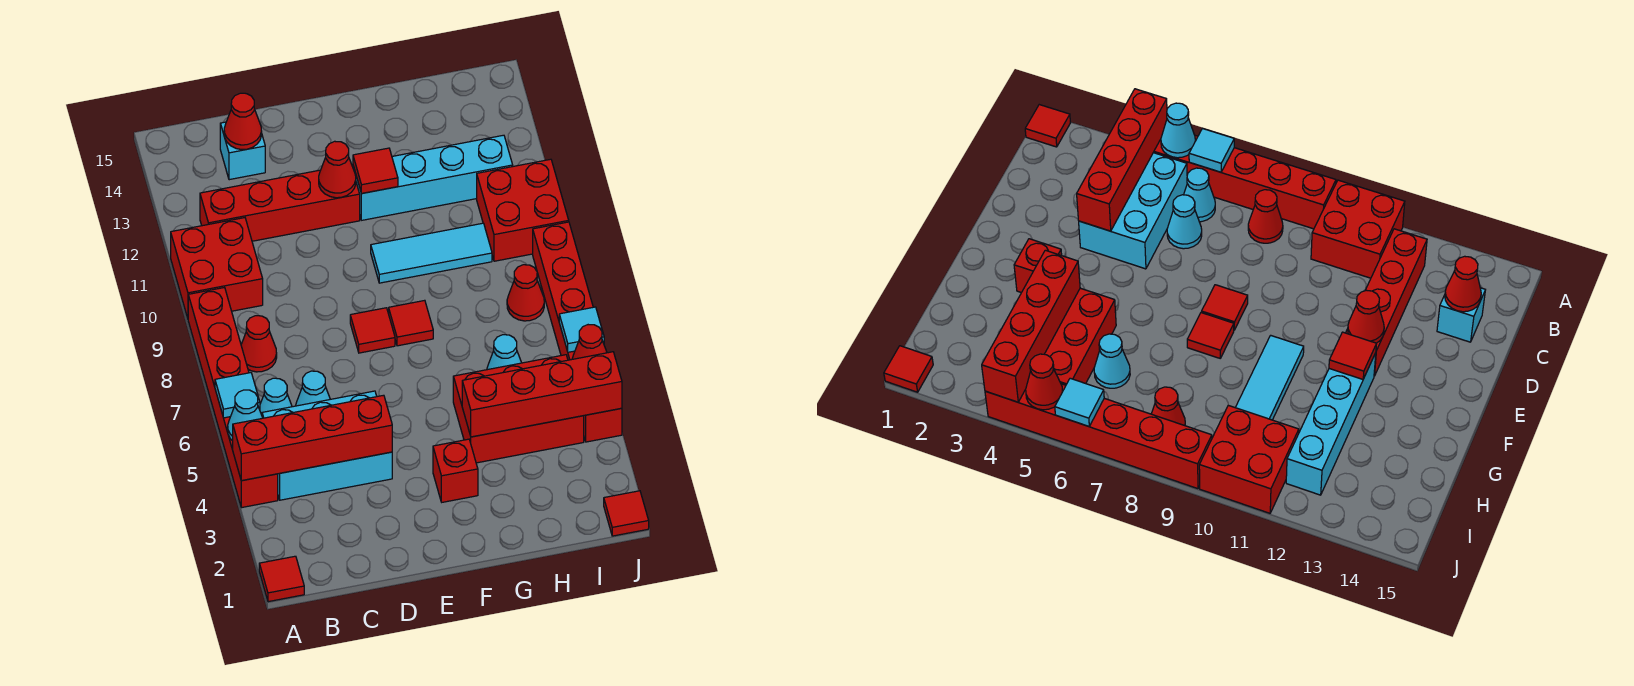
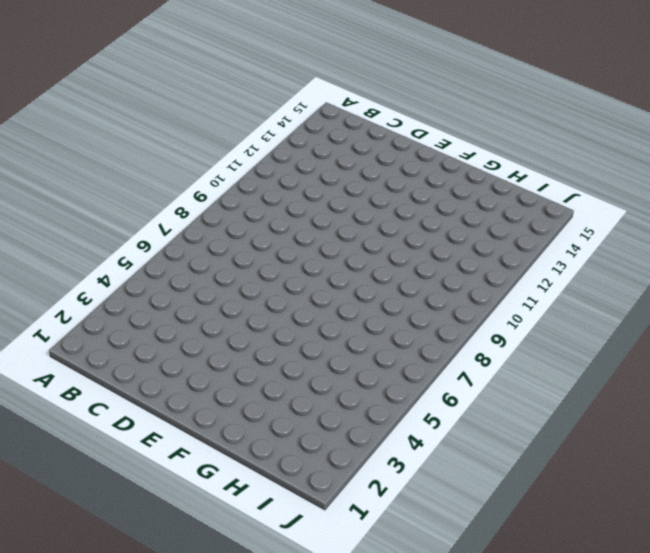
none -> red tile A1 level 1
none -> red brick A4:A9 level 1
none -> red brick A10:B11 level 1

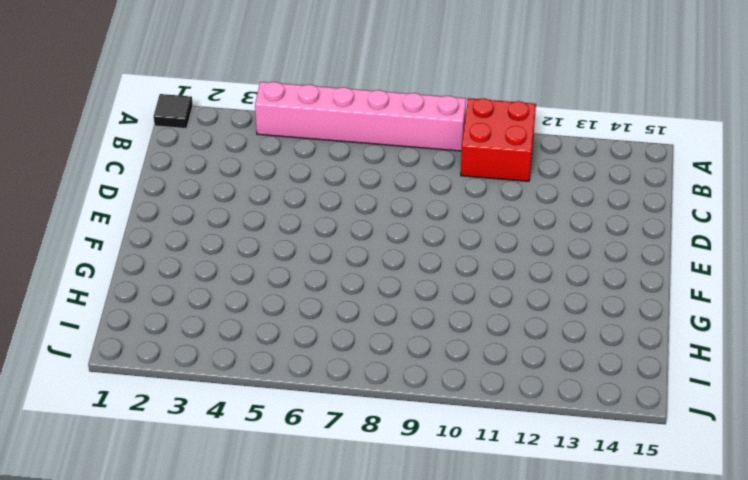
black tile A1 level 1 -> red tile A1 level 1
pink brick A4:A9 level 1 -> red brick A4:A9 level 1
none -> cyan brick B4:D5 level 1
none -> cyan cone B6 level 1
none -> red cone B8 level 1

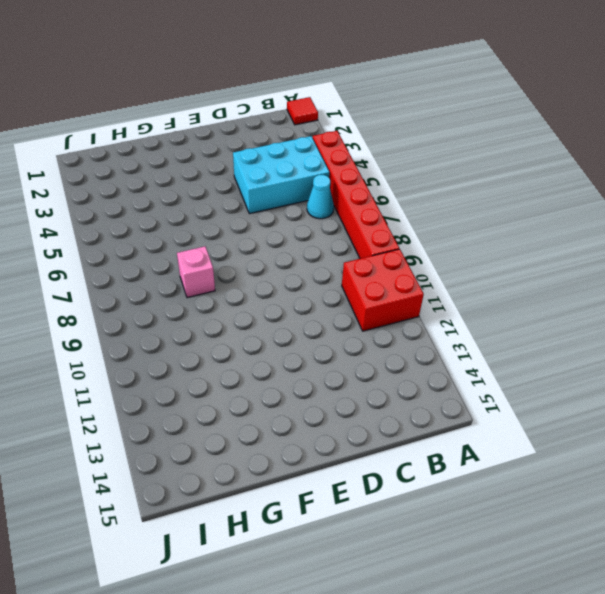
pink brick G8 level 1 -> none
none -> red cone B8 level 1
none -> red brick B12:E12 level 1
none -> cyan cone C6 level 1

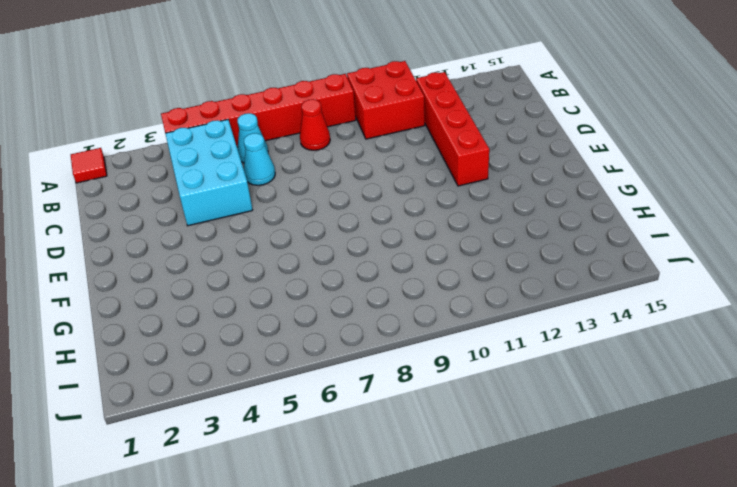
none -> cyan brick C14 level 1
none -> red tile E8 level 1
none -> red brick F3 level 1

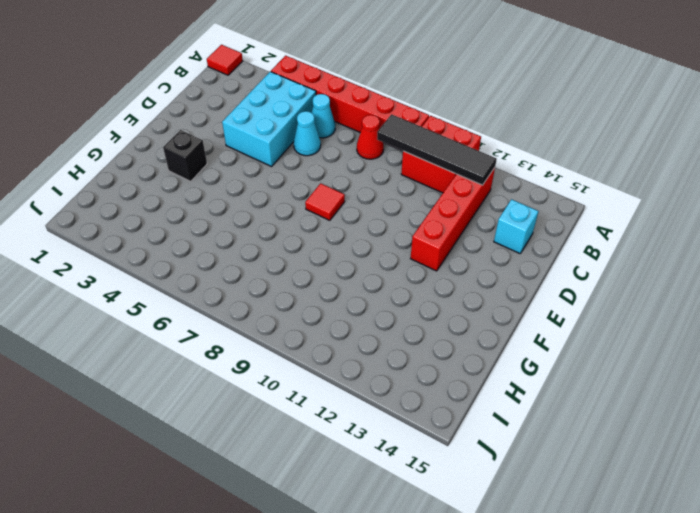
black tile B9:B12 level 2 -> none
black brick F3 level 1 -> red brick F3 level 1
none -> red tile F8 level 1
none -> cyan tile F10:H10 level 1
none -> cyan brick F12:I12 level 1

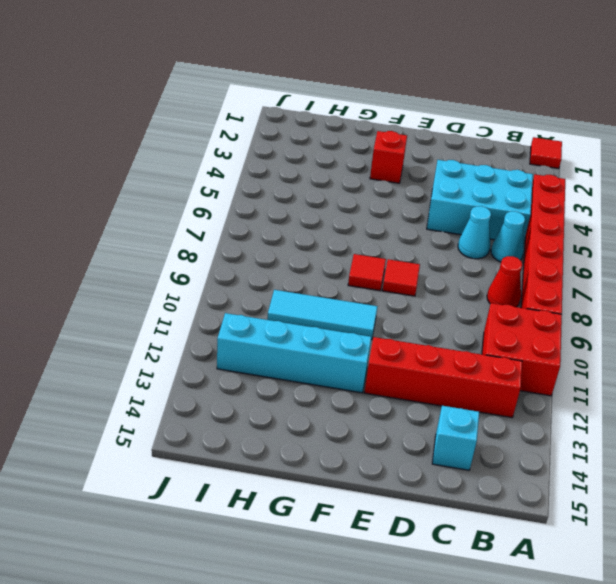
none -> red brick G4:I5 level 1
none -> cyan cone H6 level 1
none -> red cone I8 level 1

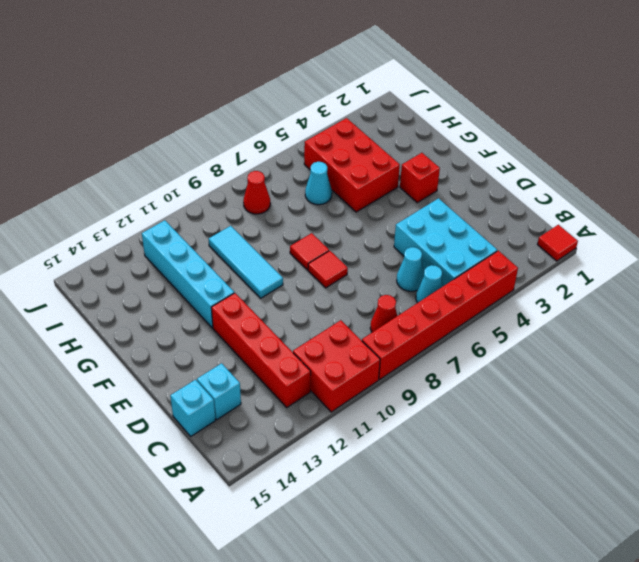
cyan brick C15 level 1 -> none
none -> red brick I10:J11 level 1
none -> red tile J1 level 1
none -> red brick J4:J9 level 1

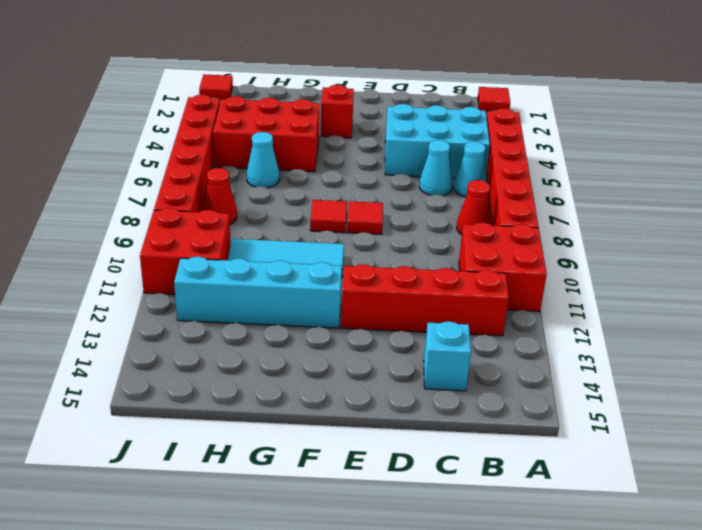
none -> red brick A4:D4 level 2
none -> cyan cone A5 level 2
none -> cyan tile A6 level 2

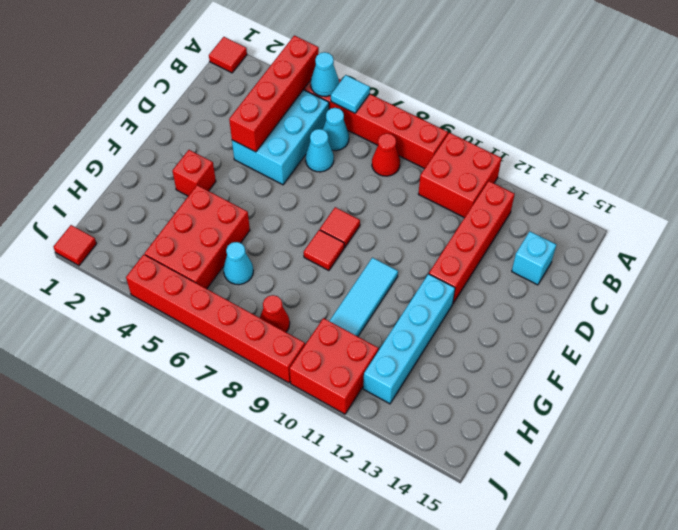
none -> red cone C14 level 2
none -> red cone E12 level 2
none -> red tile F12 level 2

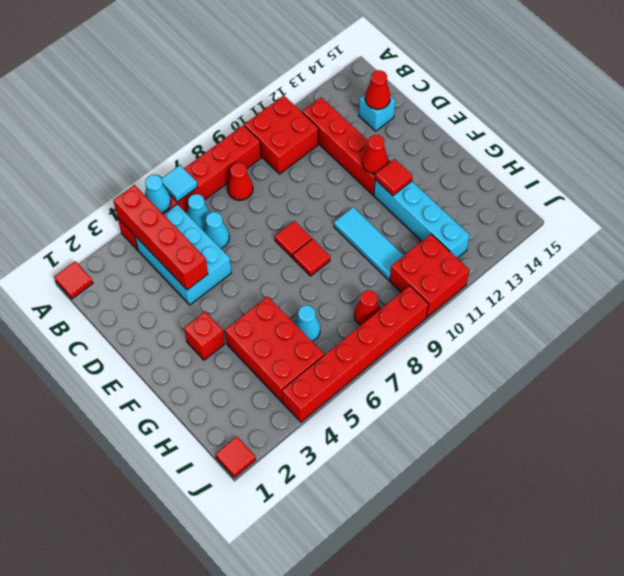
none -> red brick G4:J4 level 2
none -> red cone J5 level 2
none -> cyan tile J6 level 2

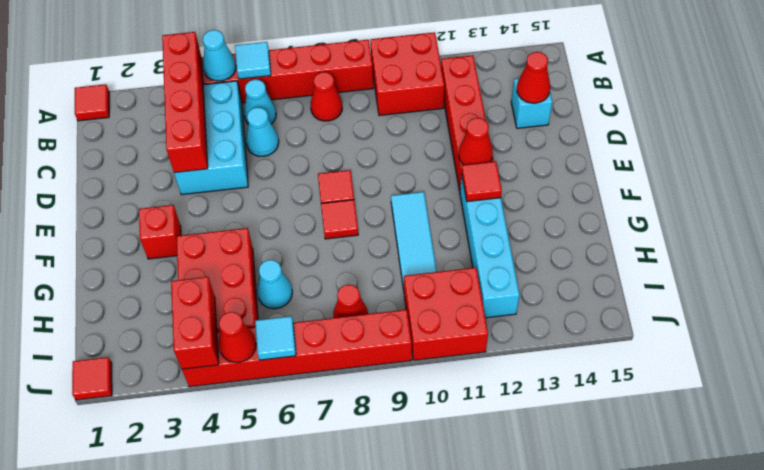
red brick I4:J4 level 2 -> red brick G4:J4 level 2

